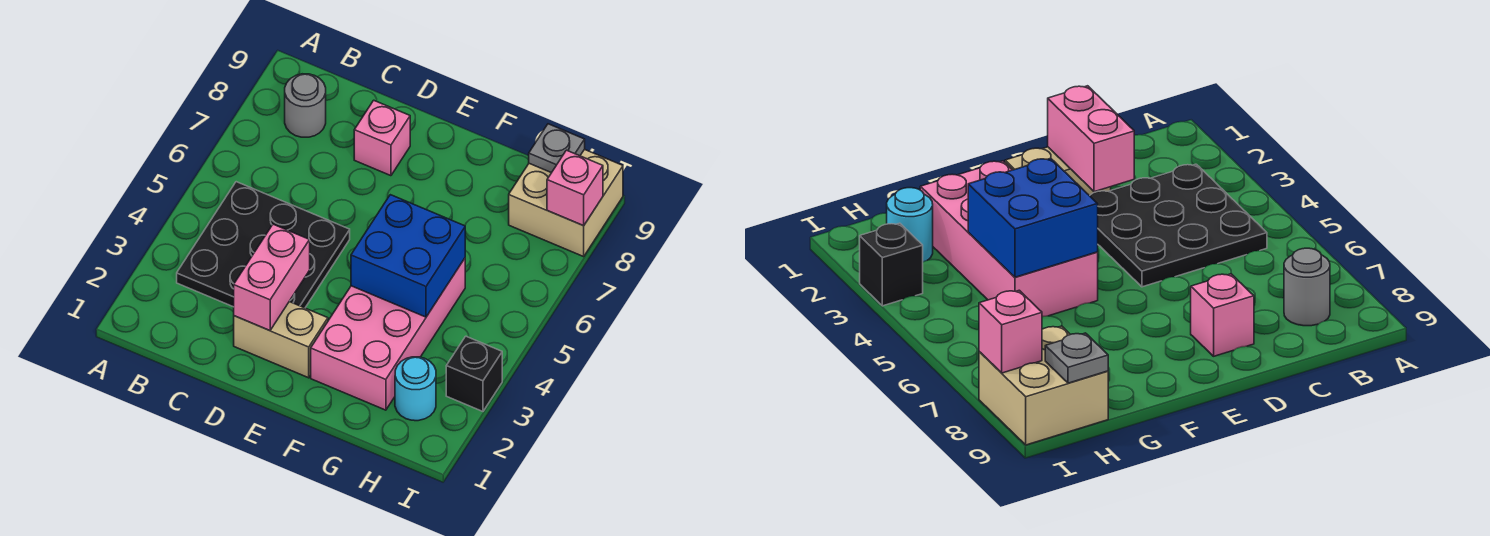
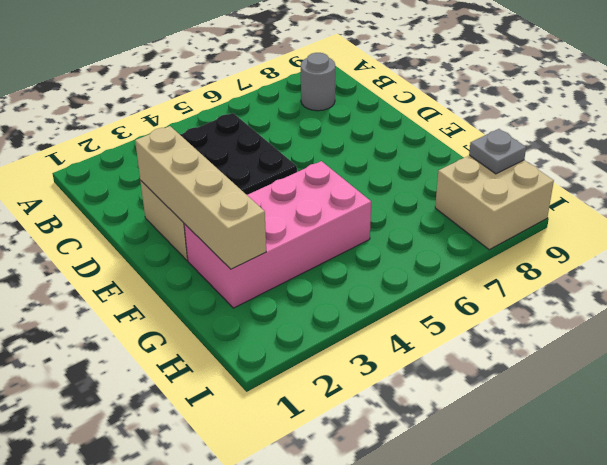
tan brick D2:G2 level 2 -> pink brick D2:D3 level 2
none -> pink brick D8 level 1
none -> cyan round brick H2 level 1
none -> black brick I3 level 1

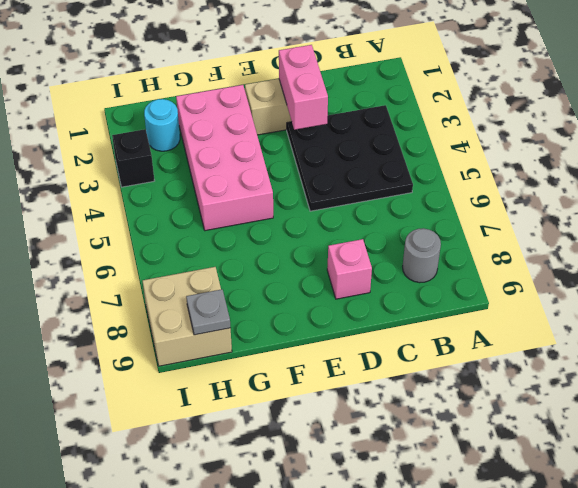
none -> blue brick F4:G5 level 2
none -> pink brick I8 level 2

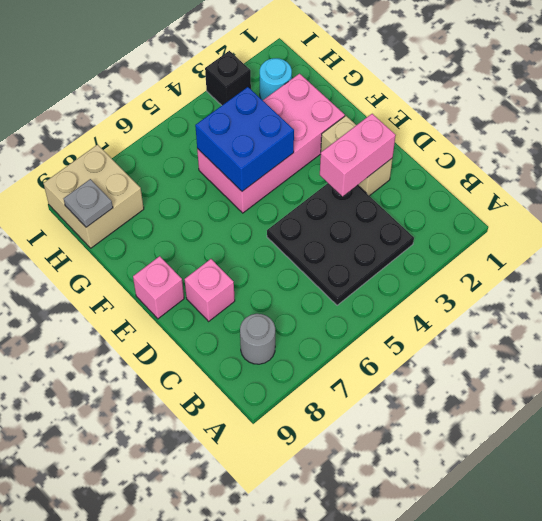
pink brick E9 level 1 -> pink brick I8 level 2

